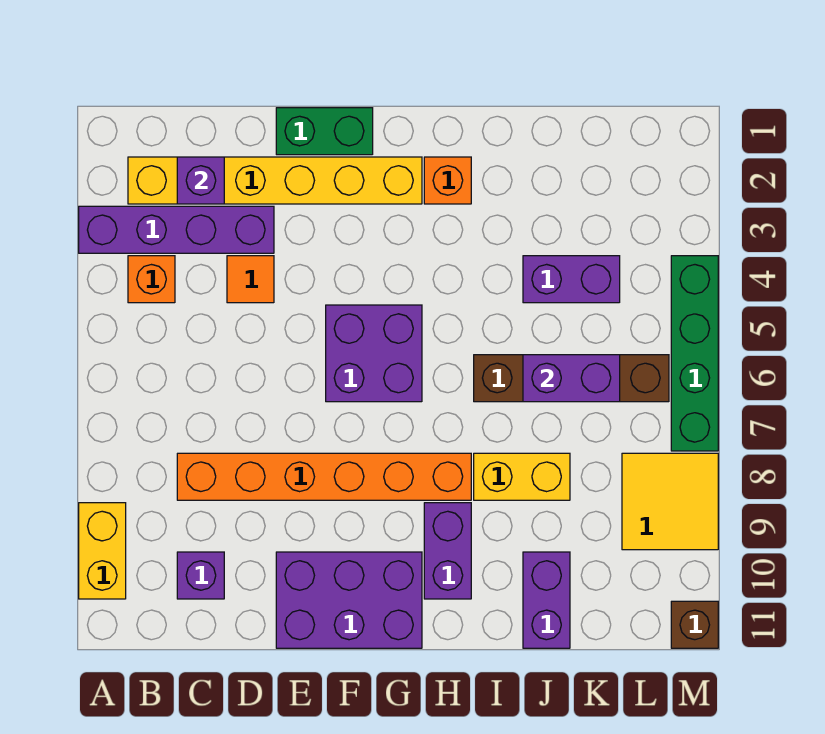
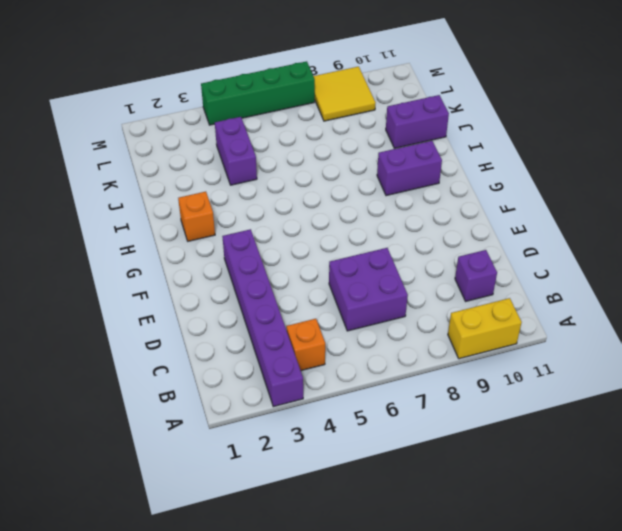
purple brick A3:F3 level 1 -> purple brick A3:D3 level 1
purple brick C6:D7 level 1 -> purple brick F5:G6 level 1
none -> yellow brick B2:G2 level 1
none -> orange brick C8:H8 level 1
none -> orange tile D4 level 1

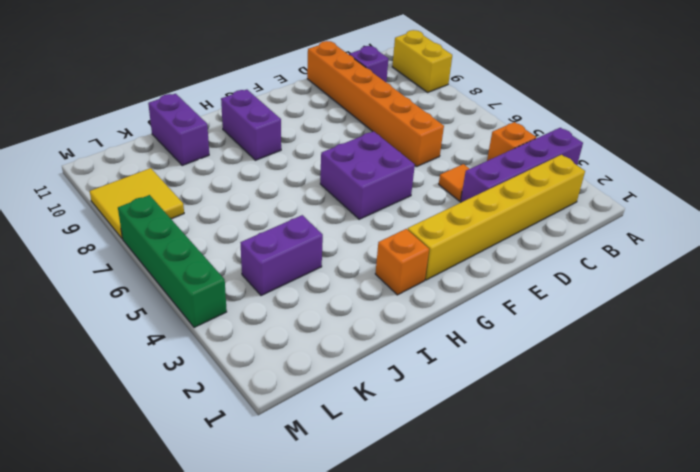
orange brick D6:D11 level 1 -> orange brick C8:H8 level 1
none -> green brick E1:F1 level 1
none -> purple brick E10:G11 level 1
none -> brown brick I6:L6 level 1

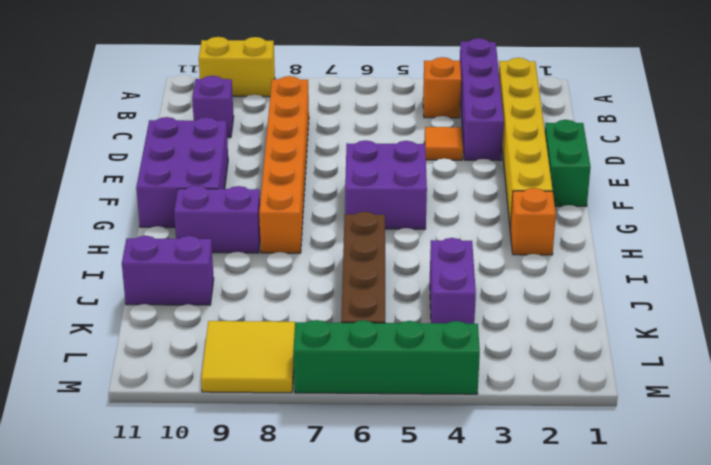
none -> yellow brick I8:J8 level 1
none -> brown brick M11 level 1
none -> purple brick C2 level 2

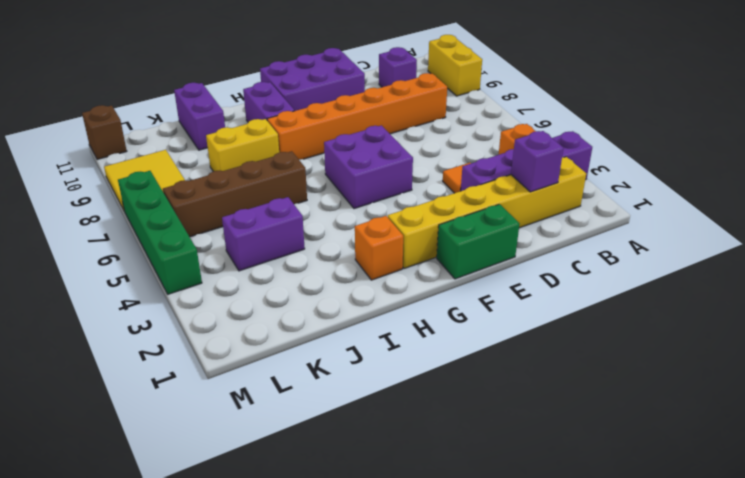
none -> purple brick J6:K6 level 2

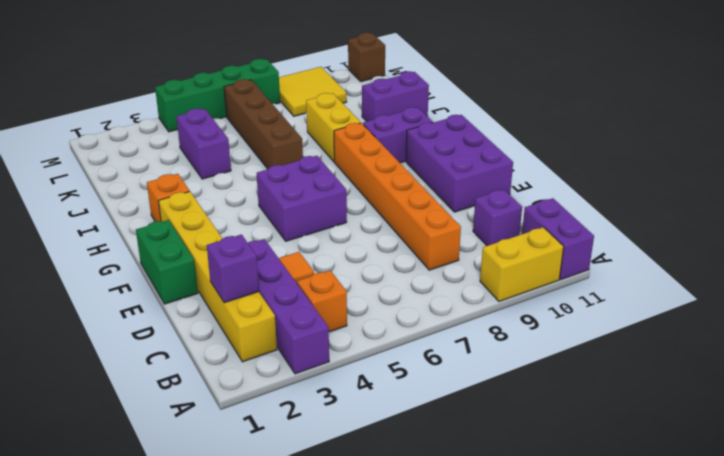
purple brick A11:B11 level 1 -> purple brick J6:K6 level 2

